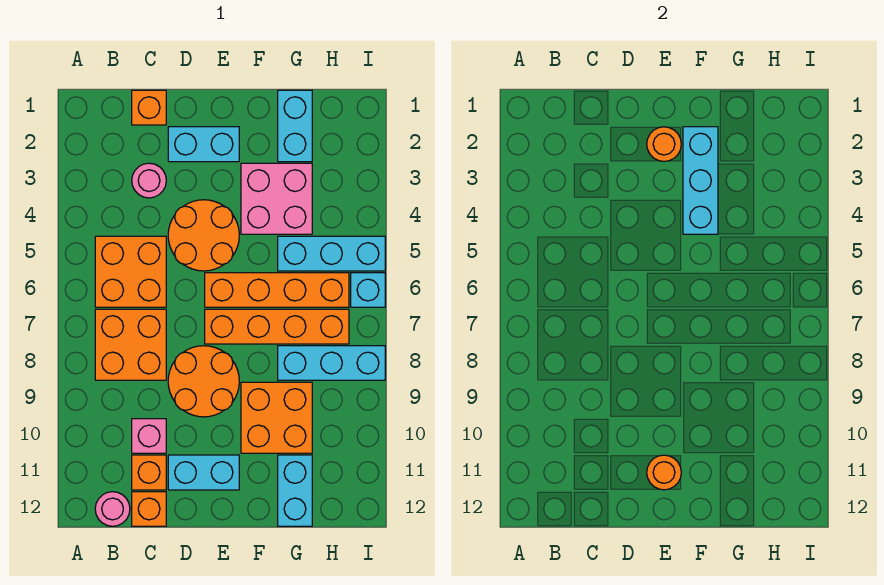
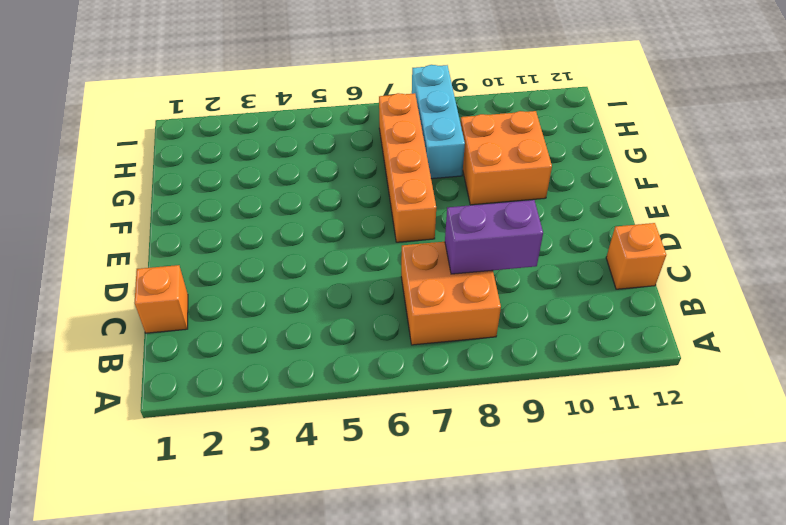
purple brick C8:C9 level 2 -> none
none -> orange brick B5:C6 level 1
none -> pink round brick B12 level 1
none -> pink round brick C3 level 1

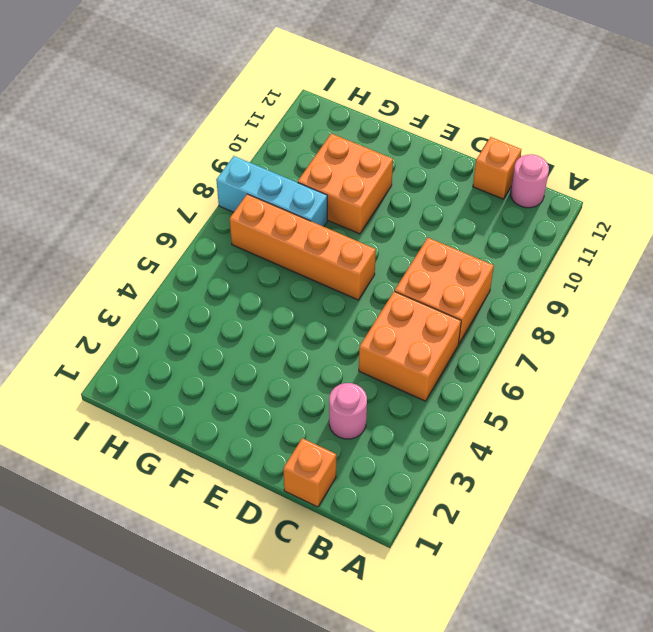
none -> pink brick C10 level 1
none -> orange brick C11 level 1
none -> cyan brick D2:E2 level 1

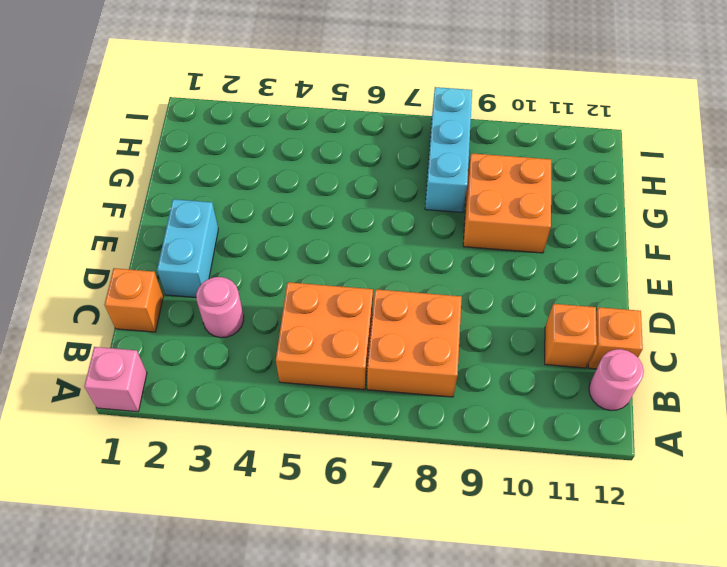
pink brick A1 level 1 -> pink brick C10 level 1
none -> orange round brick D4:E5 level 1
none -> orange round brick D8:E9 level 1
none -> cyan brick D11:E11 level 1

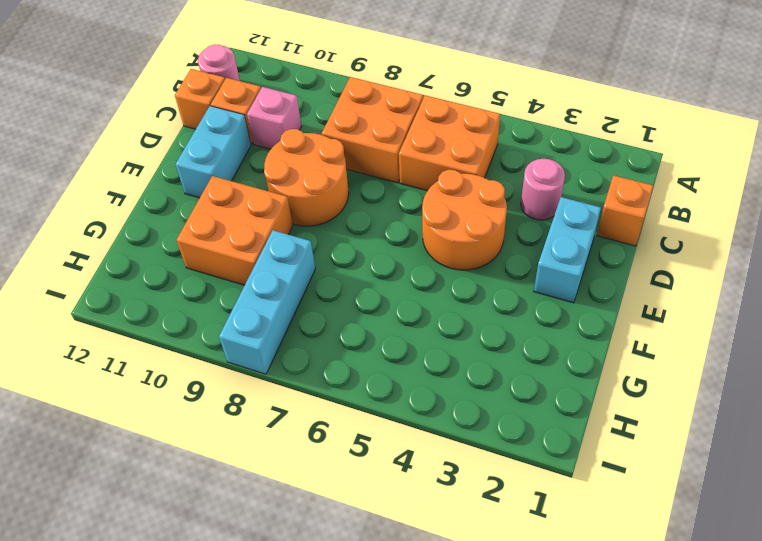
none -> orange brick E6:H6 level 1
none -> orange brick E7:H7 level 1
none -> pink brick F3:G4 level 1

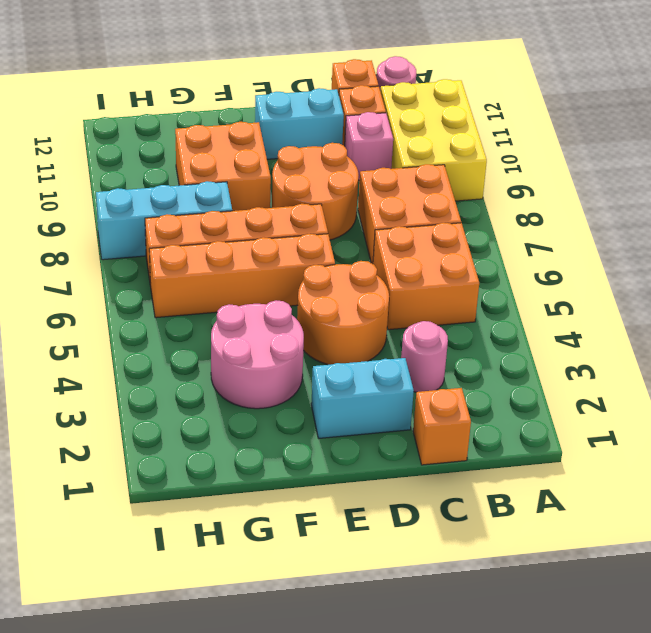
yellow brick A9:B11 level 1 -> none
pink round brick F3:G4 level 1 -> pink brick F3:G4 level 1
none -> cyan brick G1:G2 level 1
none -> cyan brick G5:I5 level 1
none -> cyan brick G11:G12 level 1

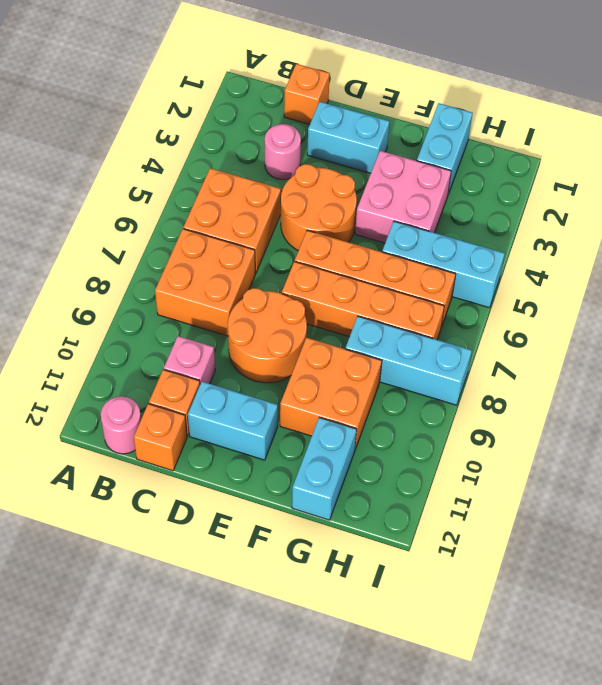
none -> cyan brick I6 level 1
none -> orange round brick E2 level 2
none -> orange round brick E11 level 2

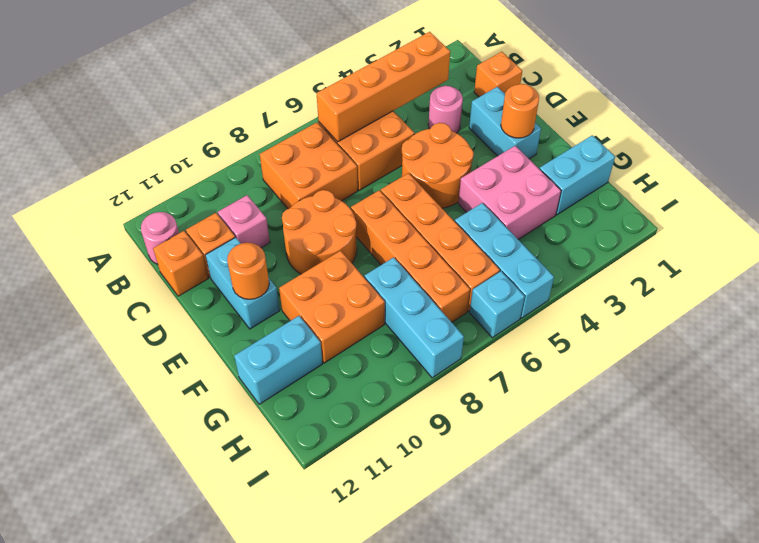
orange brick B3:B6 level 2 -> none
none -> cyan brick F2:F4 level 2

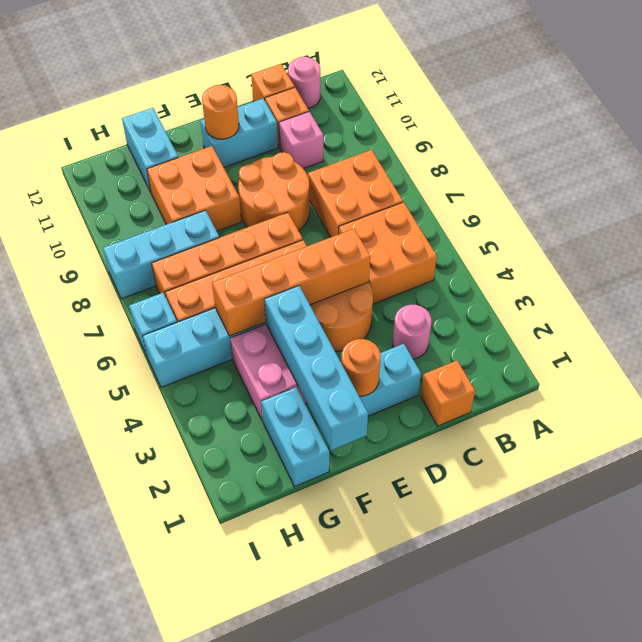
orange brick D5:G5 level 2 -> none
cyan brick F1:F4 level 2 -> cyan brick F2:F4 level 2

